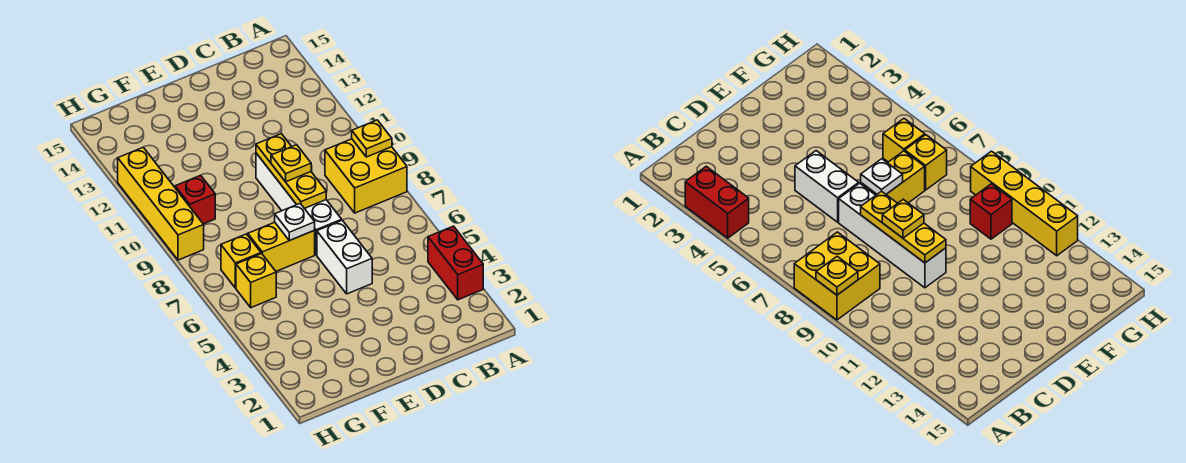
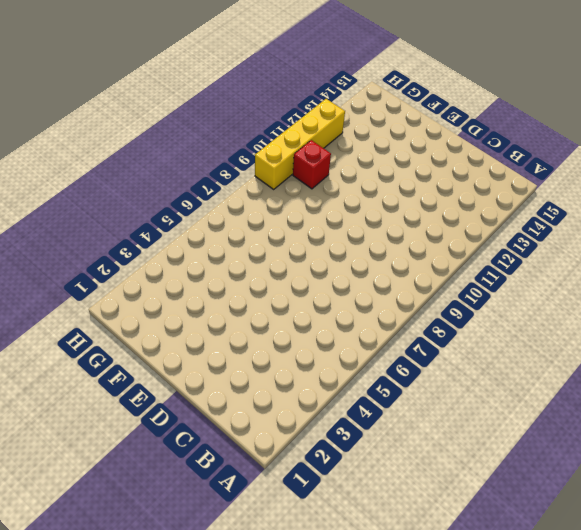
none -> red brick A3:A4 level 1
none -> yellow brick A8:B9 level 1
none -> white brick D5:D6 level 1

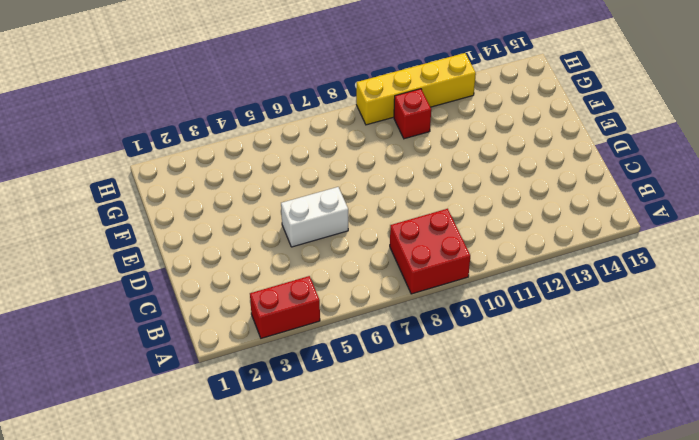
red brick A8:B9 level 1 -> yellow brick A8:B9 level 1
none -> white brick D7:D10 level 1
none -> yellow brick E7:F7 level 1
none -> yellow brick G6 level 1

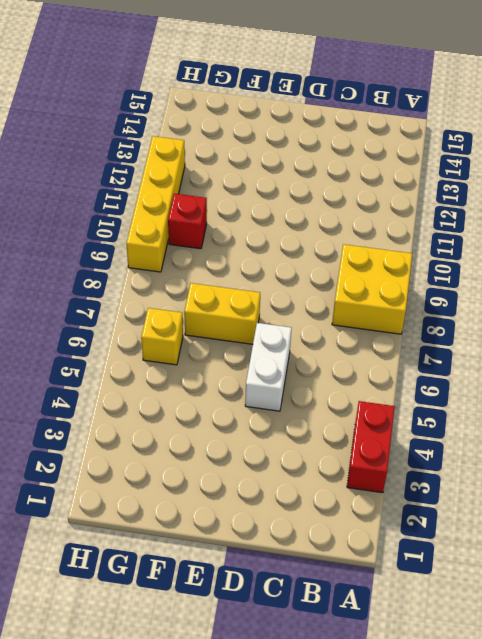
none -> white brick D7:D10 level 1
none -> yellow brick G7 level 1
none -> yellow plate A9 level 2

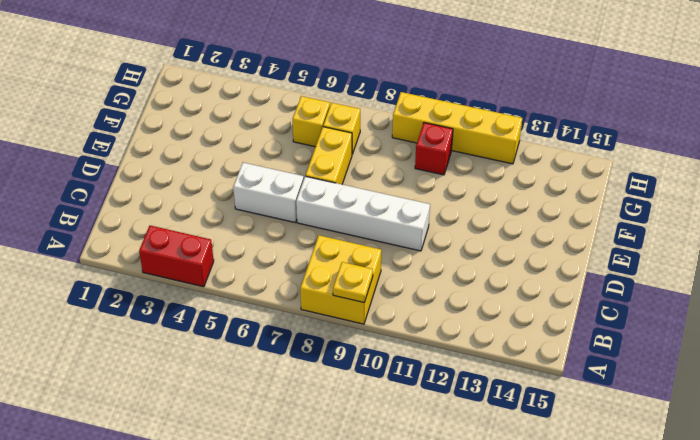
none -> yellow plate D8:D10 level 2
none -> white plate E7 level 2
none -> yellow plate D9 level 3

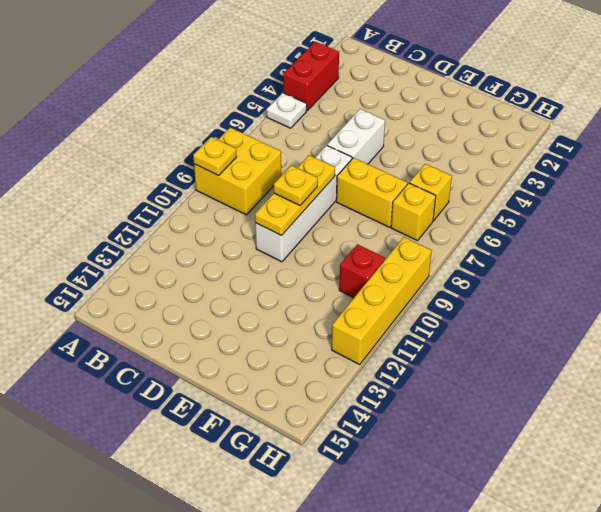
white plate A5 level 1 -> white plate E7 level 2

